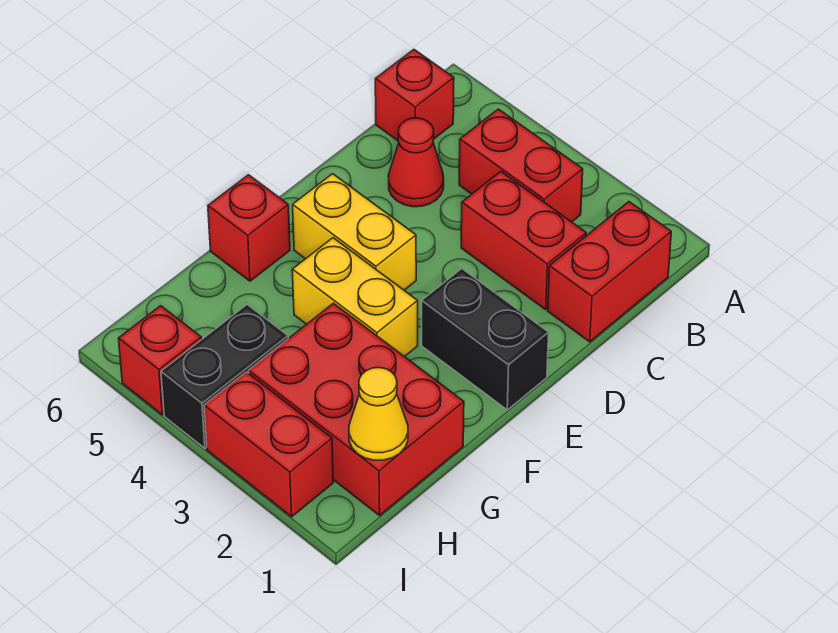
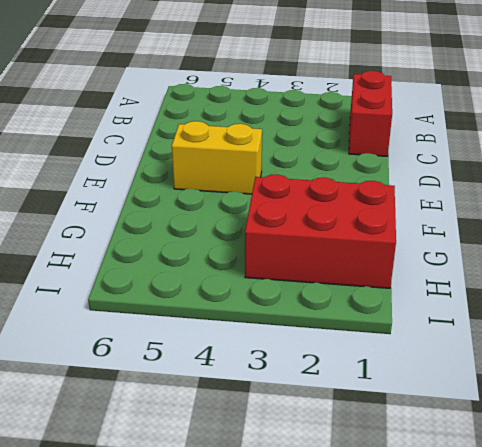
none -> red brick B3:B4 level 1
none -> red brick B6 level 1
none -> red brick C2:C3 level 1

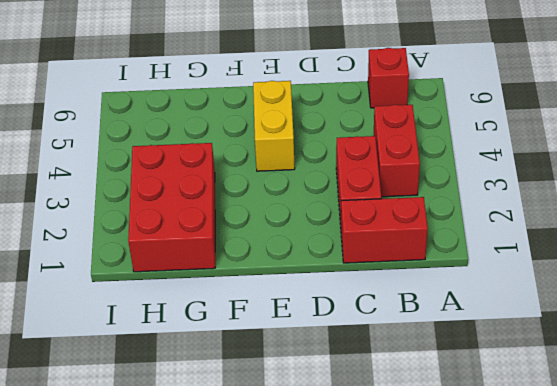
none -> red cone C5 level 1
none -> black brick E1:E2 level 1
none -> yellow brick F3:F4 level 1

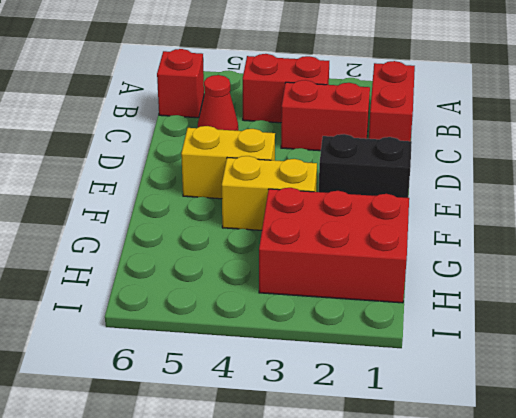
none -> red brick F6 level 1
none -> black brick H4:I4 level 1
none -> red brick I2:I3 level 1

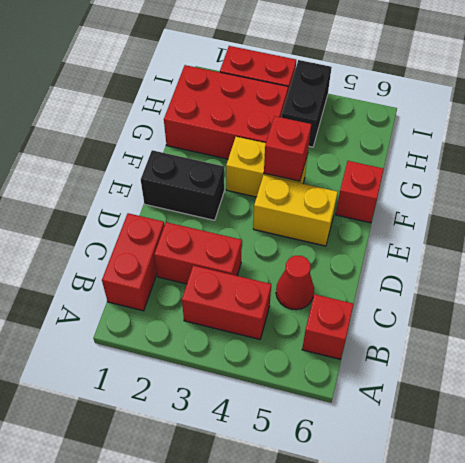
red brick F4 level 2 -> red brick I5 level 1
none -> yellow cone H1 level 2

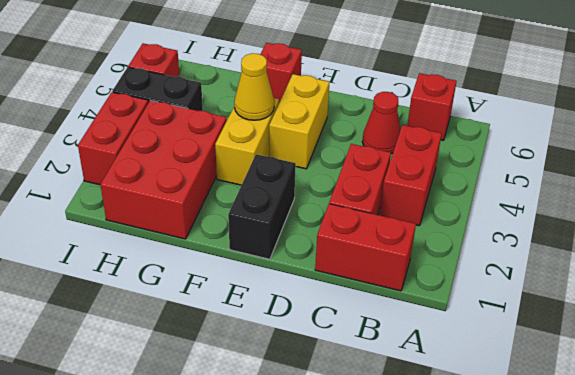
yellow cone F4 level 2 -> yellow cone H1 level 2

